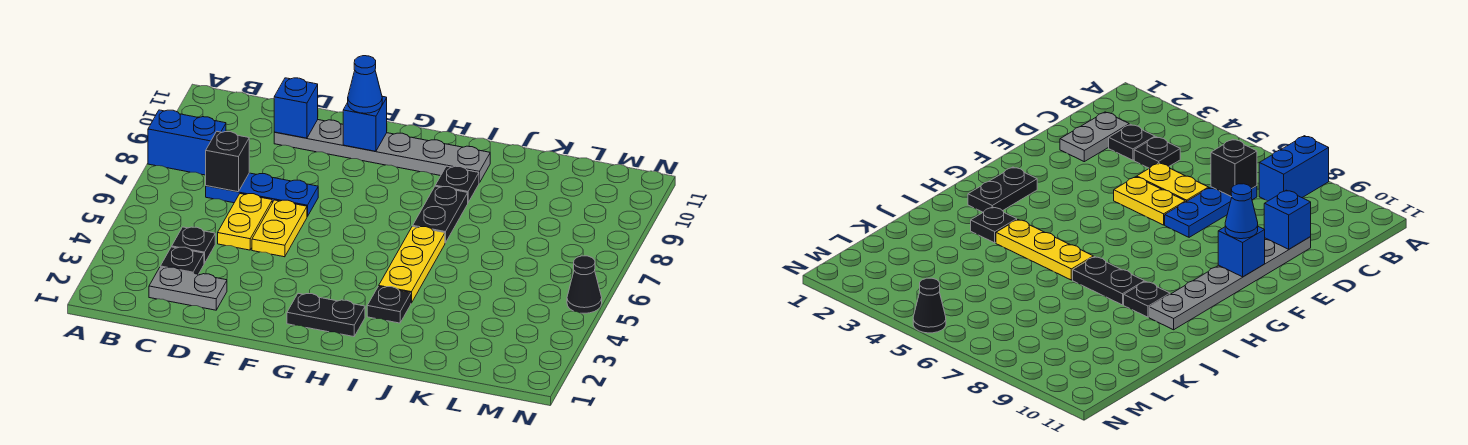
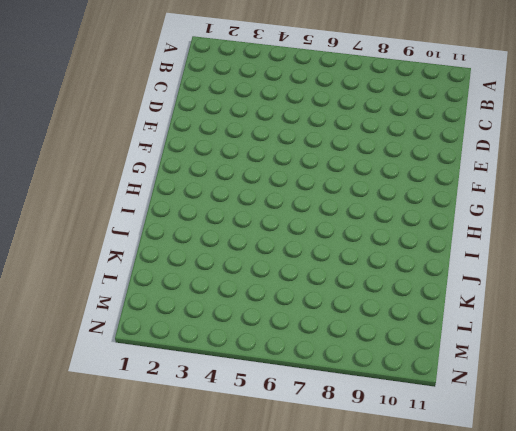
none -> blue brick A8:B8 level 1
none -> grey plate C2:D2 level 1
none -> black plate C3 level 1

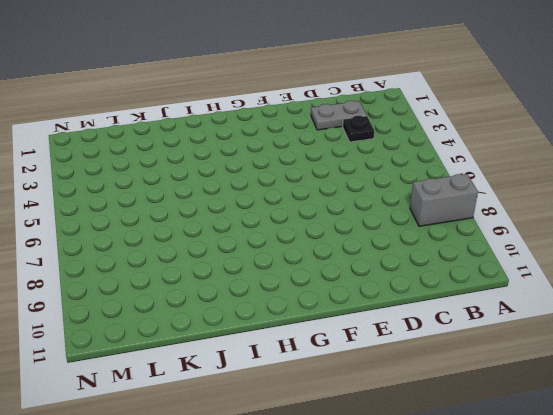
grey brick A8:B8 level 1 -> blue brick A8:B8 level 1
none -> black plate C4 level 1
none -> blue plate C7:E7 level 1
none -> yellow plate D5:D6 level 1

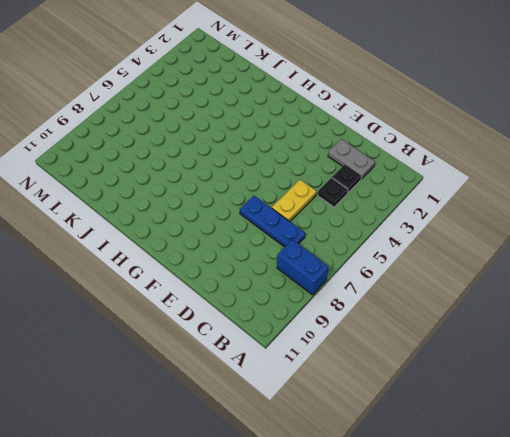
none -> grey plate D10:I10 level 1
none -> yellow plate E5:E6 level 1
none -> black plate G2:H2 level 1

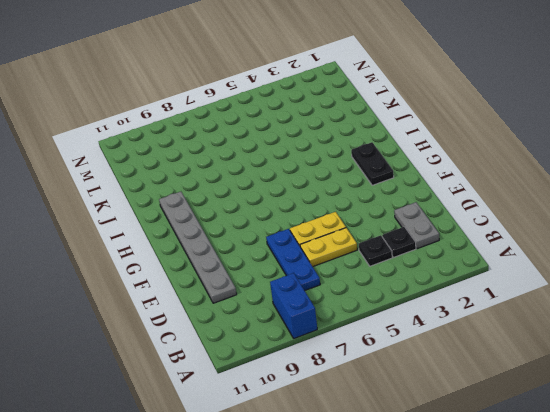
none -> black plate I3 level 1
none -> yellow plate I4:I6 level 1
none -> black plate I7:I8 level 1

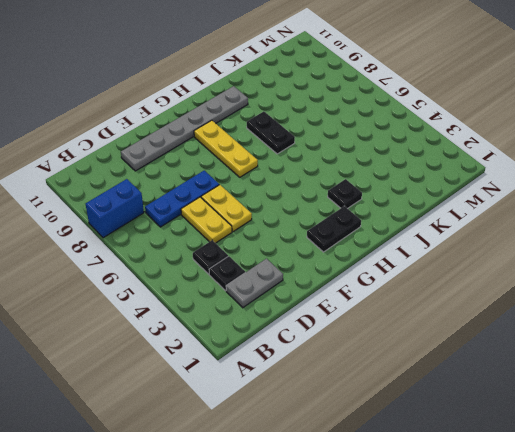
yellow plate G7:G9 level 1 -> yellow plate I4:I6 level 1
none -> black plate I9 level 1
none -> black cone N5 level 1
none -> black brick C7 level 2

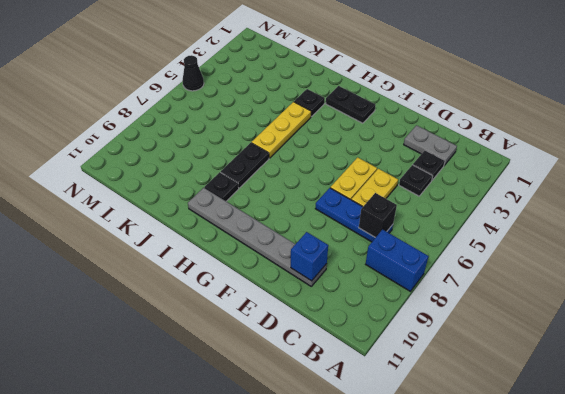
none -> blue brick F10 level 2
none -> blue cone F10 level 3

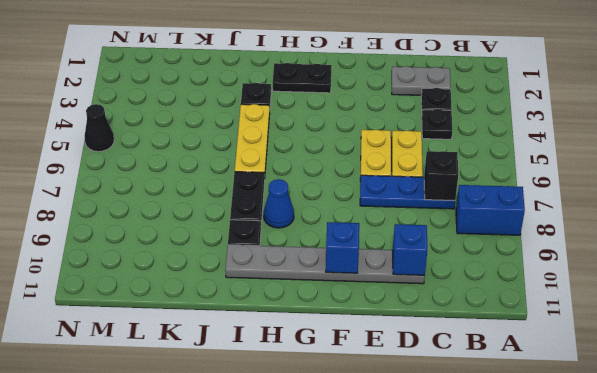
blue cone H8 level 1 -> blue cone F10 level 3

